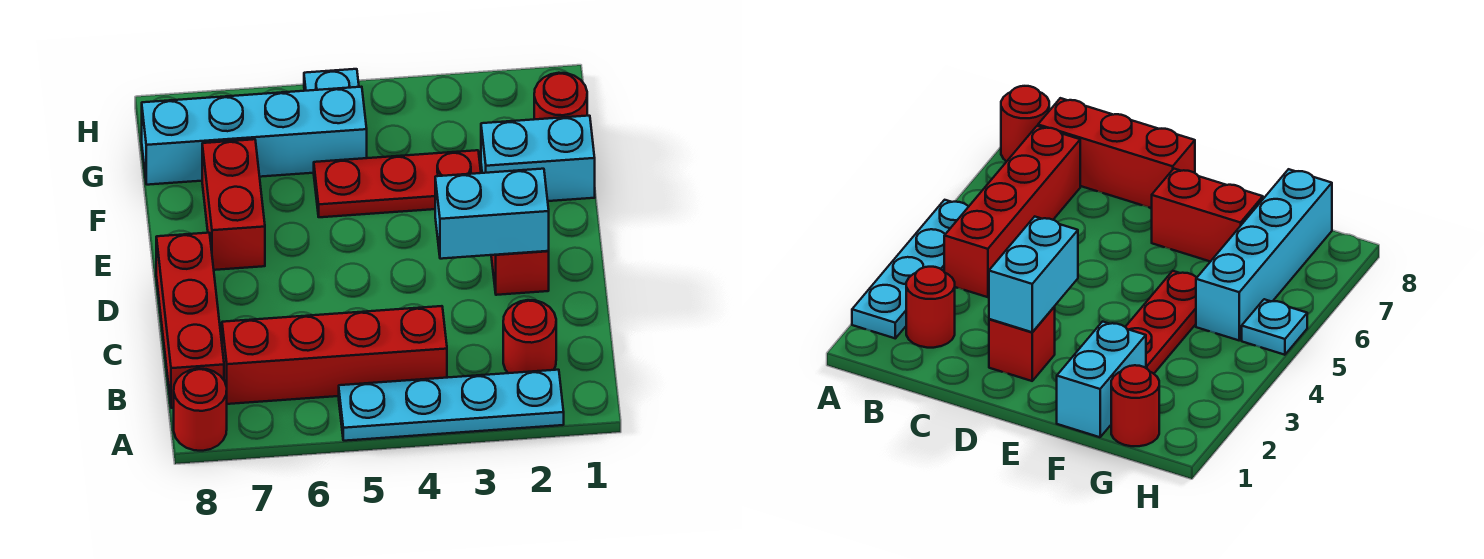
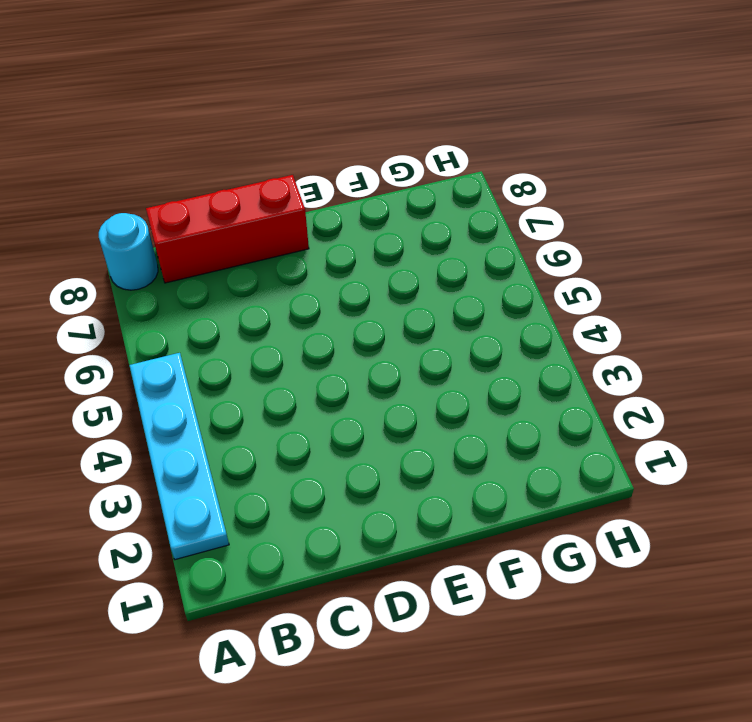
cyan round brick A8 level 1 -> red round brick A8 level 1
none -> red round brick B2 level 1
none -> red brick B4:B7 level 1
none -> red brick D2 level 1

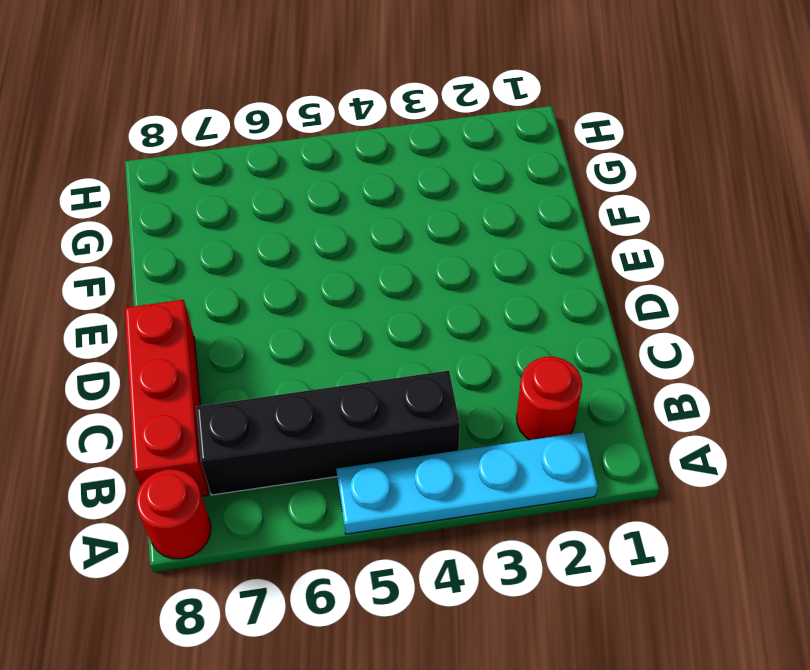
black brick B4:B7 level 1 -> red brick B4:B7 level 1
none -> red brick D2 level 1
none -> red brick E7:F7 level 1
none -> cyan brick F1:F2 level 1

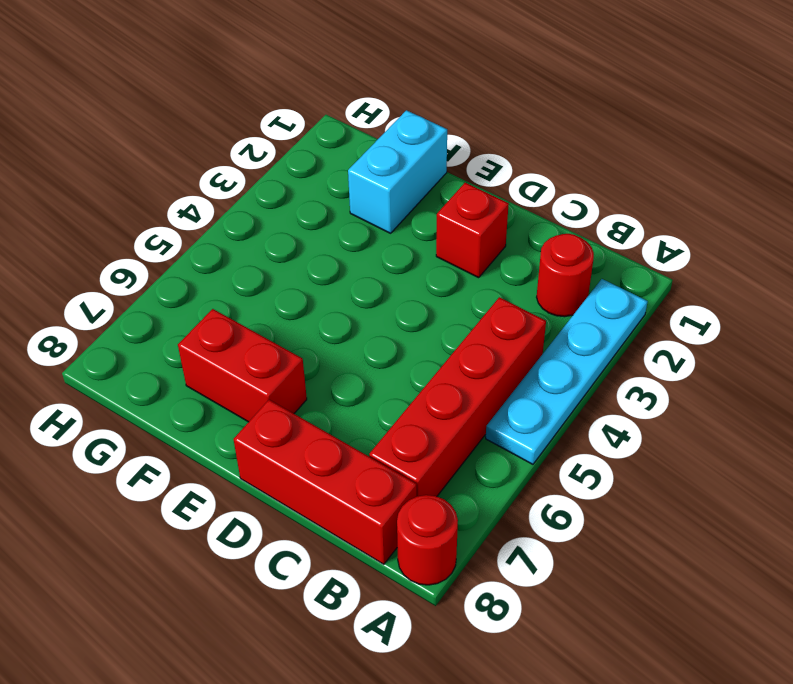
none -> red plate F3:F5 level 1
none -> red round brick G1 level 1
none -> cyan brick G5:G8 level 1

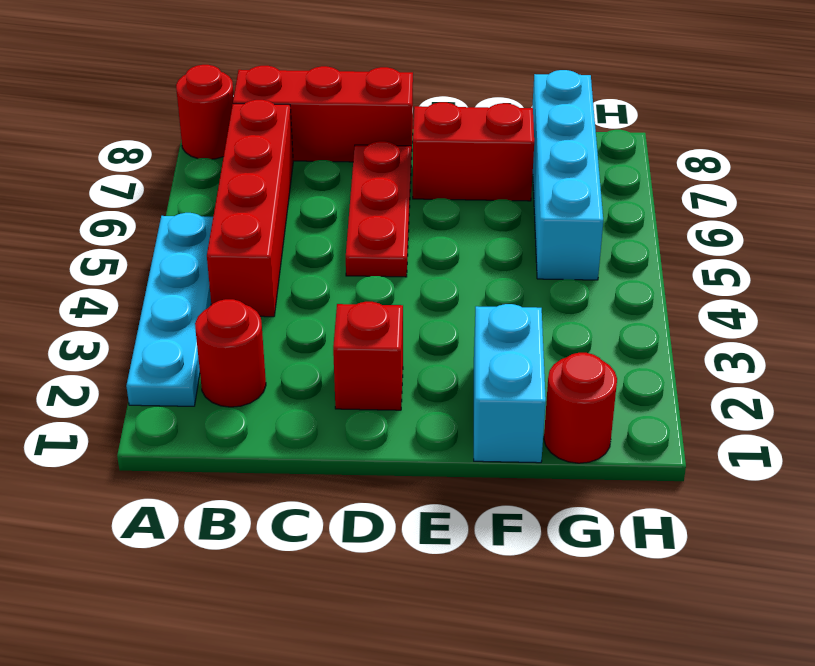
red plate D5:D7 level 1 -> red plate F3:F5 level 1
none -> cyan plate H5 level 1
none -> cyan brick D2:D3 level 2

